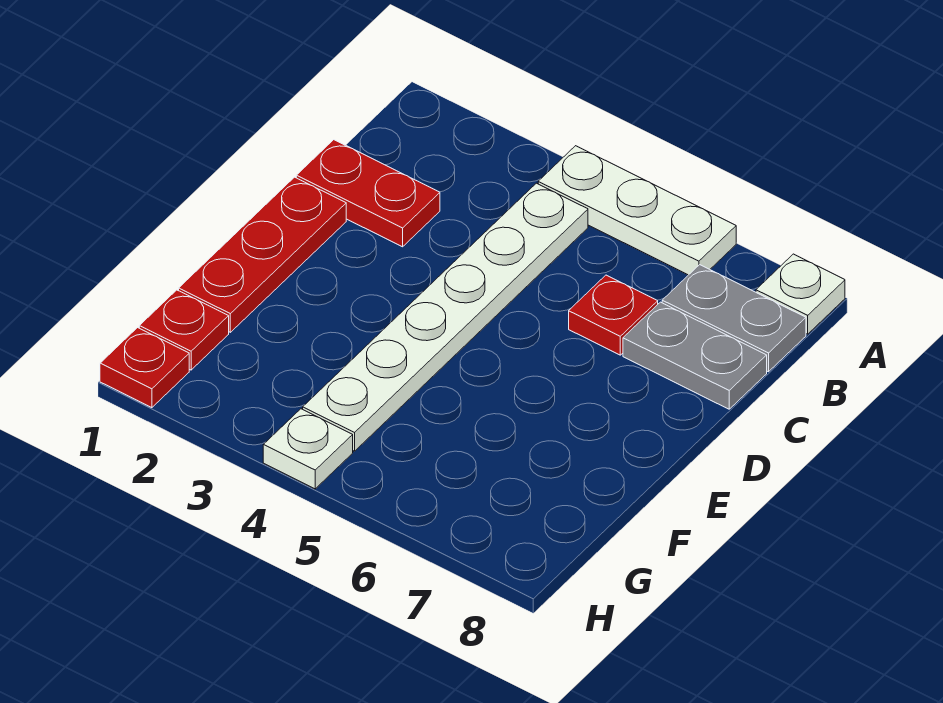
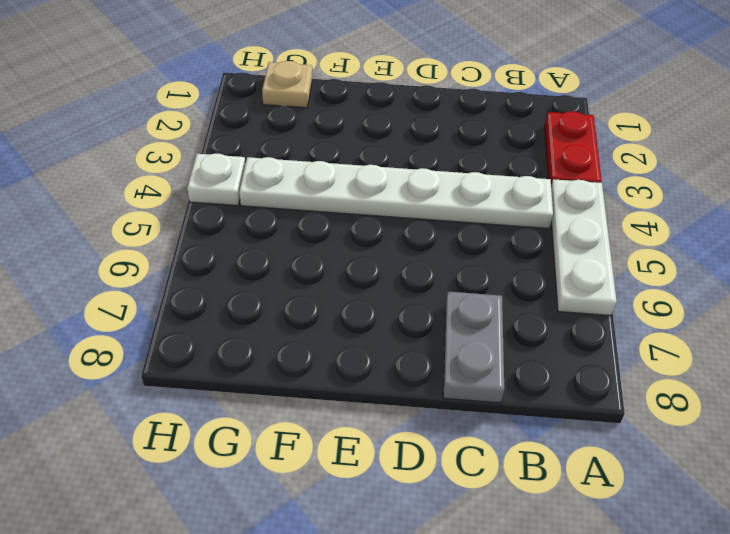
red plate A2:A3 level 1 -> red plate C1:C2 level 1
tan plate G1 level 1 -> red plate G1 level 1
none -> white plate A8 level 1
none -> grey plate B7:B8 level 1

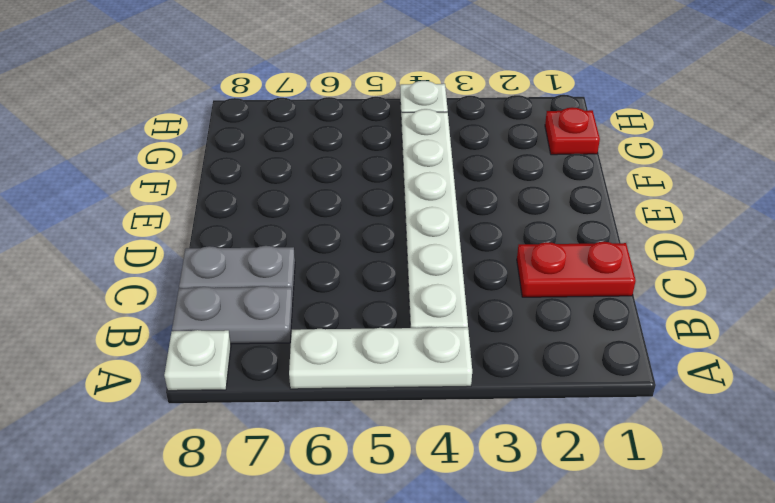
none -> red plate C6 level 1
none -> red plate D1:F1 level 1

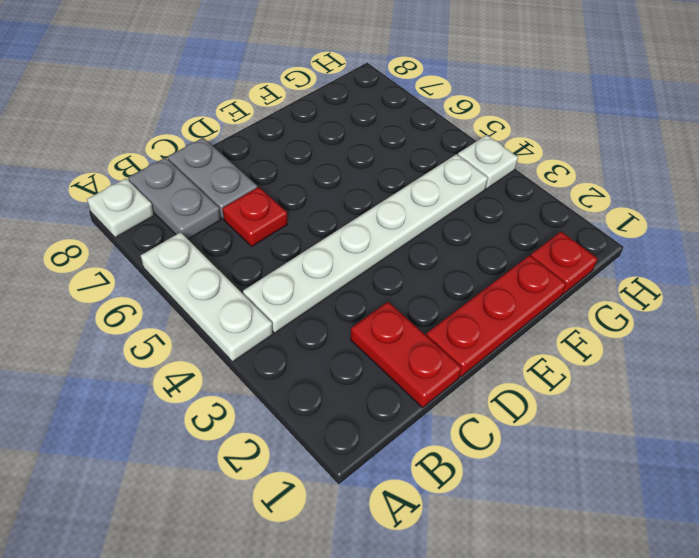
none -> red plate H1 level 1

